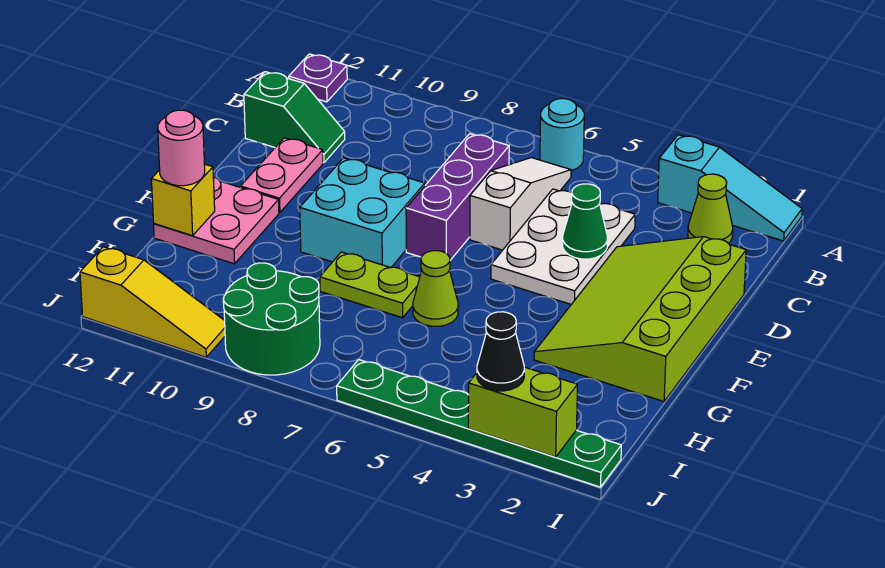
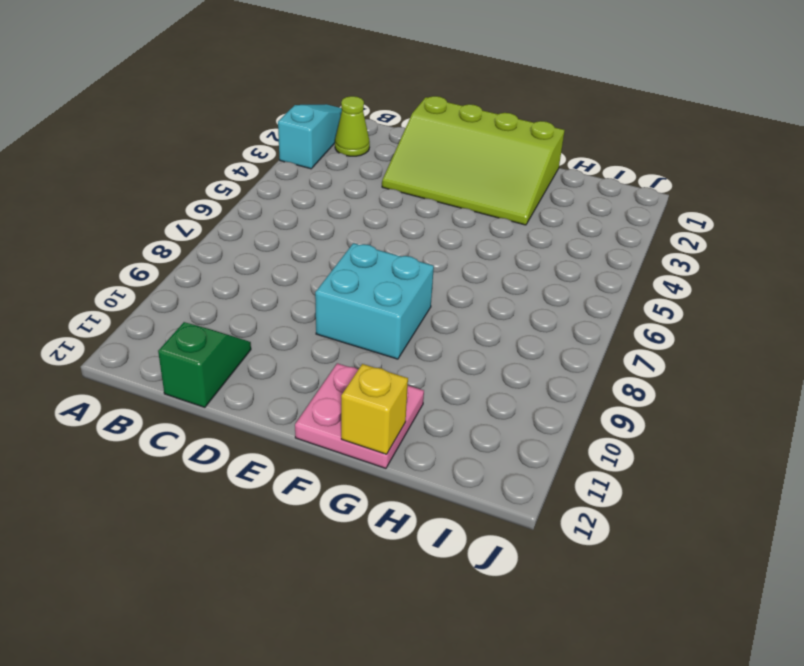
none -> cyan round brick A6 level 1
none -> purple plate A12 level 1
none -> white slope B6:D6 level 1 top D

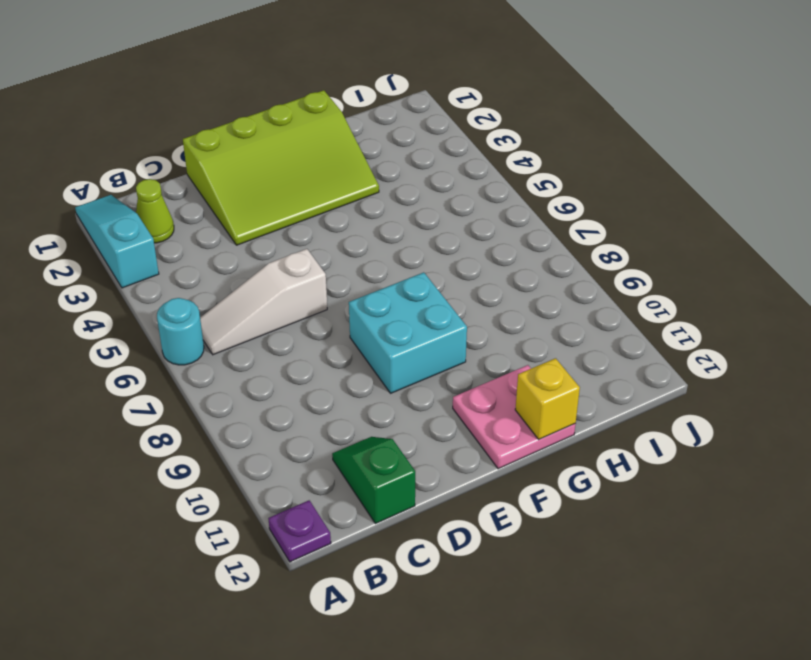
none -> white plate C4:E5 level 1
none -> purple brick C7:E7 level 1
none -> pink plate D11:E11 level 1

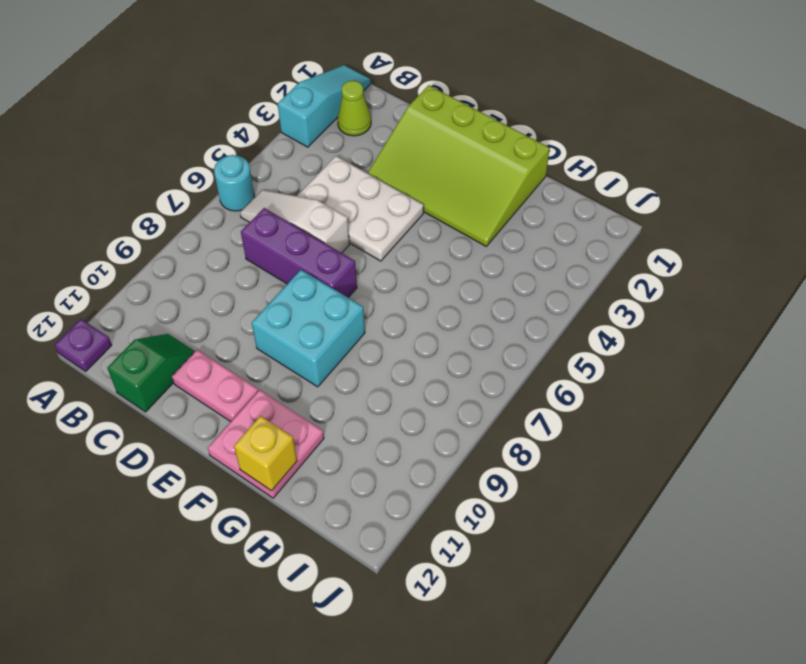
none -> lime cone G6 level 1
none -> lime plate G7:G8 level 1
none -> green round brick I8:J9 level 1

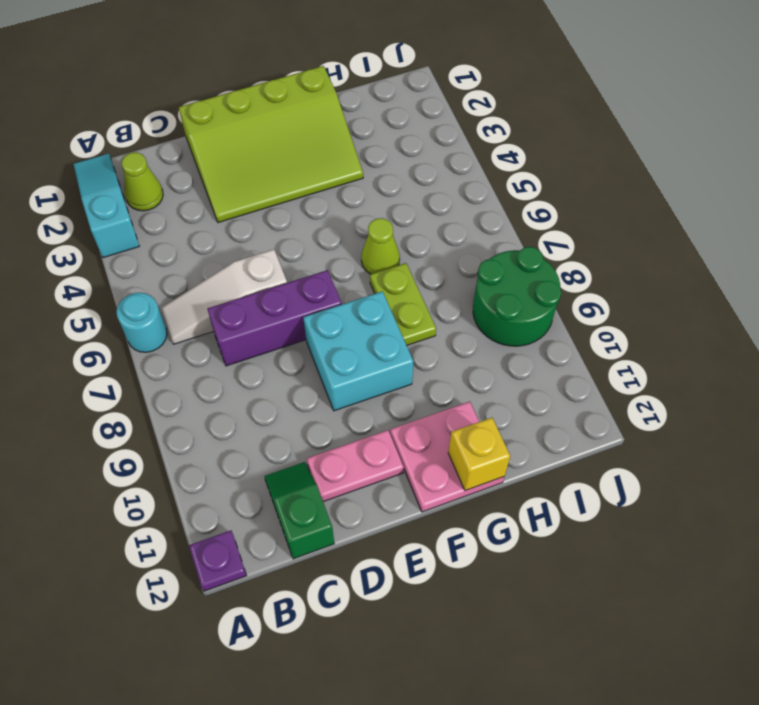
none -> white plate C4:E5 level 1
none -> green plate J1:J6 level 1
none -> yellow slope J10:J12 level 1 top 12

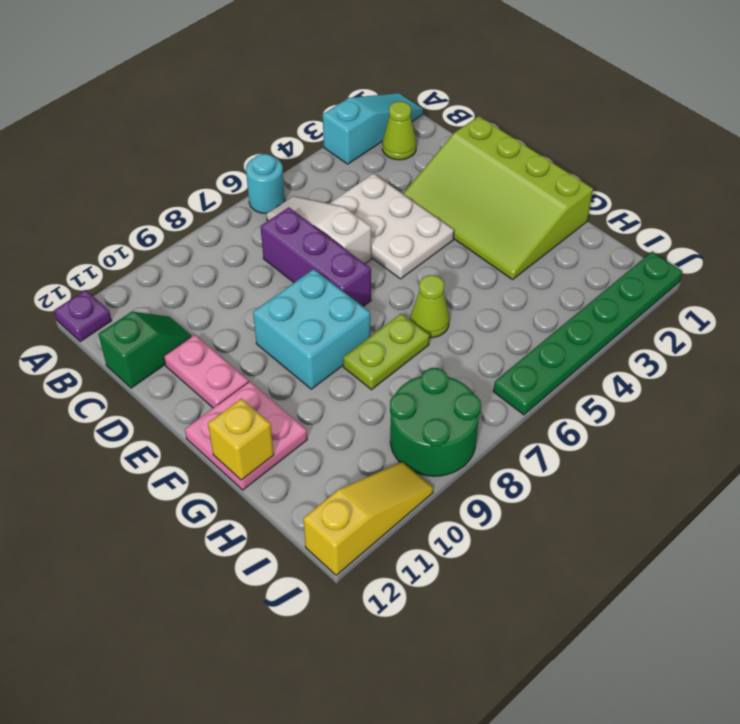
none -> green cone D4 level 2
none -> lime brick J2:J3 level 2
none -> pink round brick G12 level 3

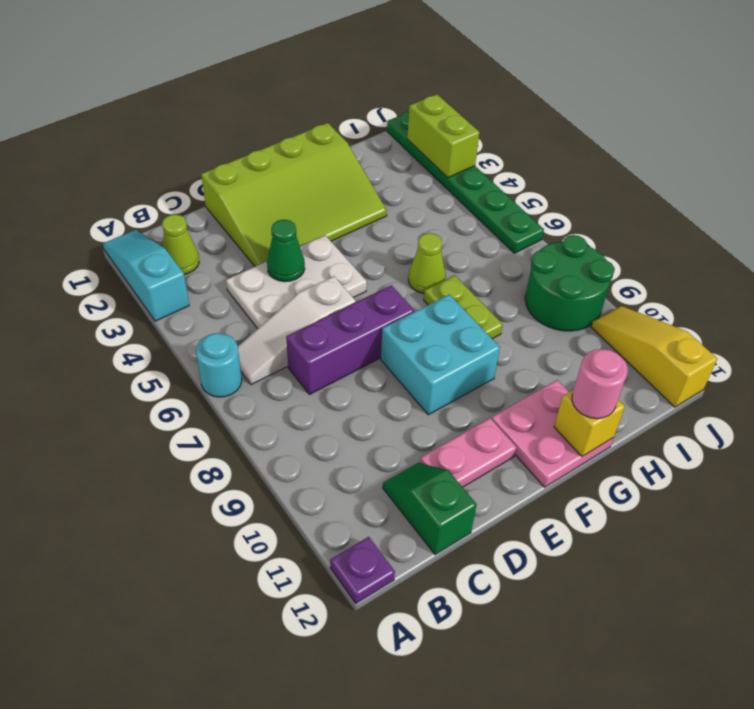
none -> black cone J3 level 3

